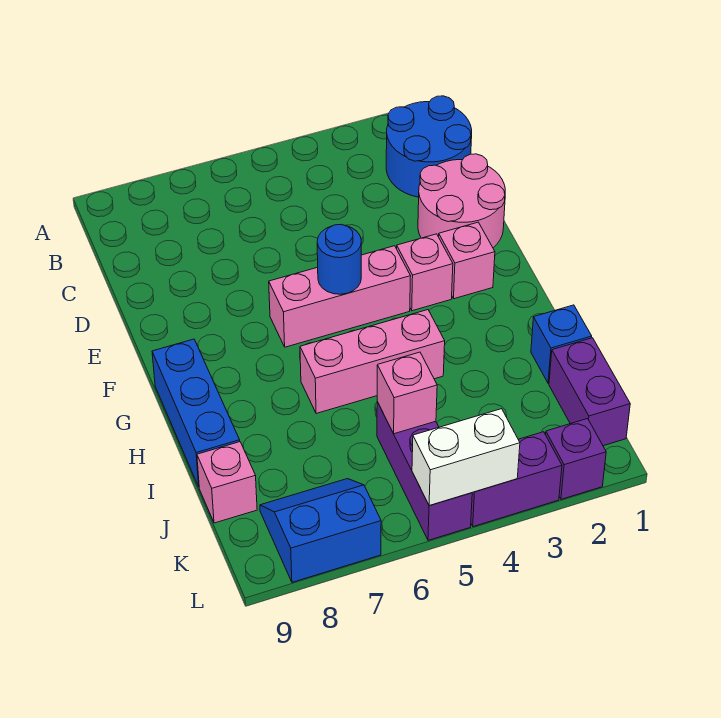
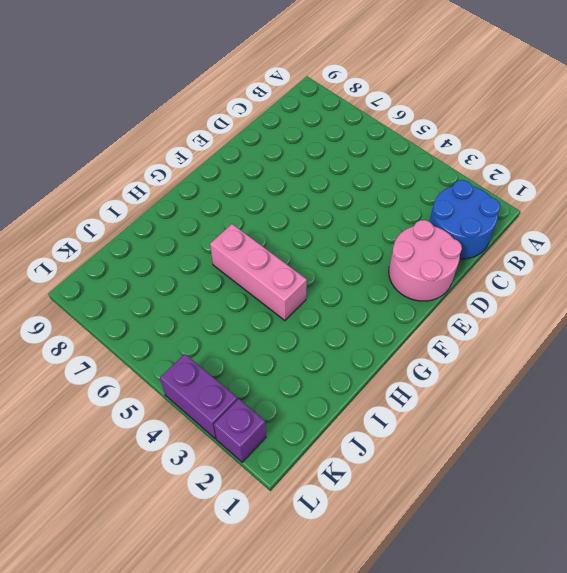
none -> pink brick F2 level 1
none -> pink brick F3 level 1
none -> pink brick F4:F6 level 1

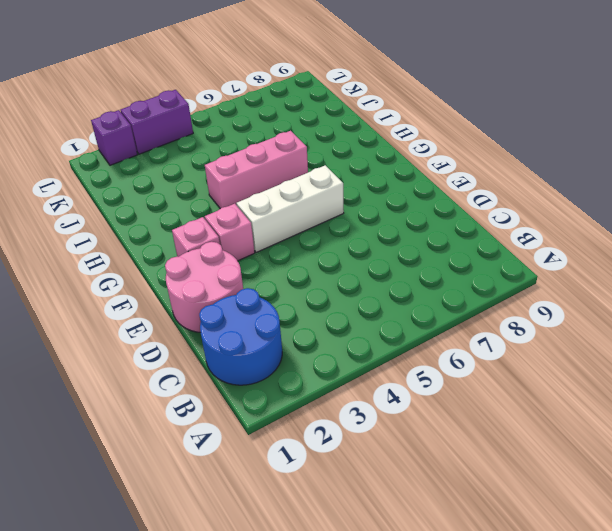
white brick F4:F6 level 1 -> pink brick F4:F6 level 1
none -> blue brick G9:I9 level 1
none -> blue brick I1 level 1
none -> purple brick J1:K1 level 1

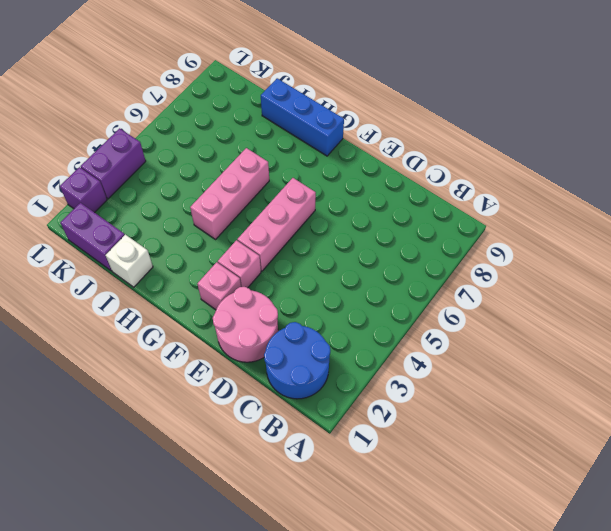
white brick I1 level 1 -> blue brick I1 level 1
none -> purple brick J5:L5 level 1
none -> pink brick J9 level 1
none -> blue slope K7:L8 level 1 top L

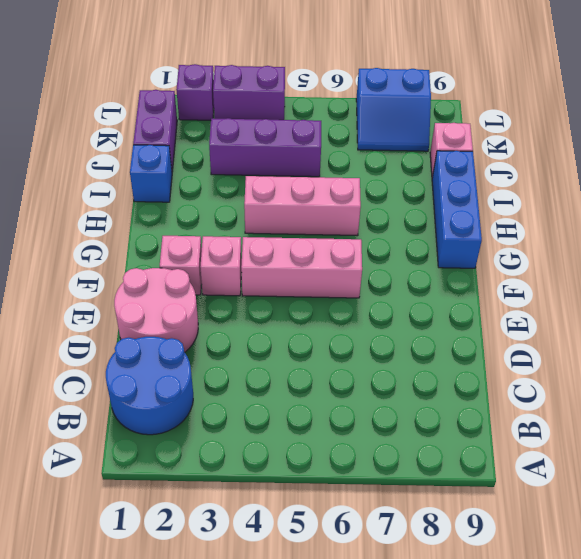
purple brick J3:J5 level 1 -> purple brick J5:L5 level 1
none -> blue round brick F5 level 2
none -> pink brick J5 level 2
none -> white brick L4:L5 level 2

